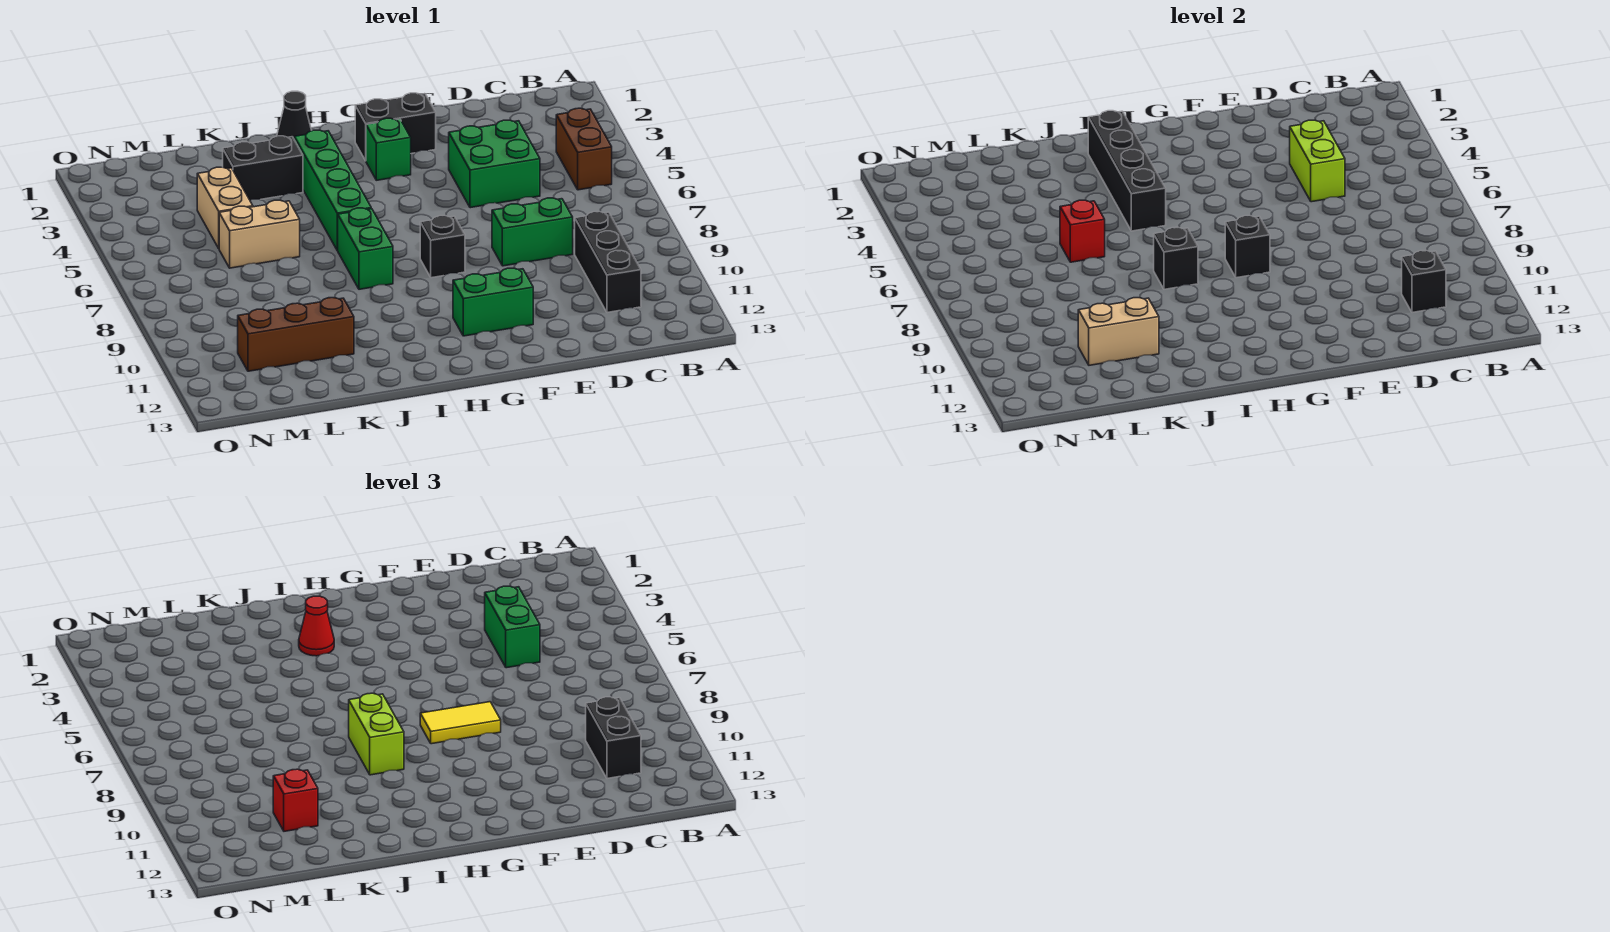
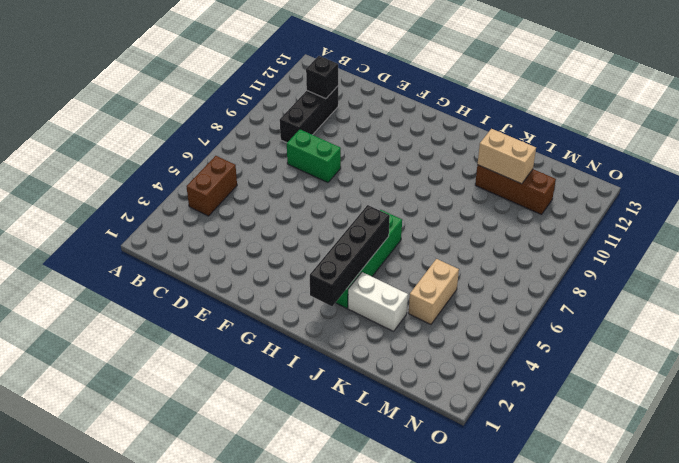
white brick J3:K3 level 1 -> black brick J3:K3 level 1
none -> green brick D4:E5 level 1
none -> black brick F2:G2 level 1
none -> green brick F11:G11 level 1

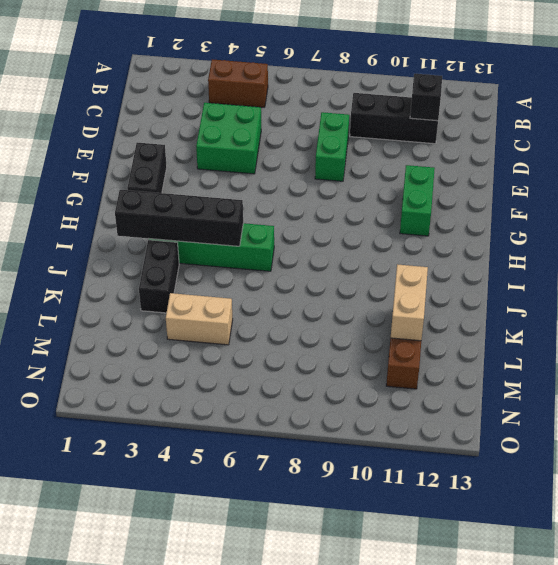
none -> green brick G3 level 1
none -> black brick G8 level 1
none -> black cone I1 level 1

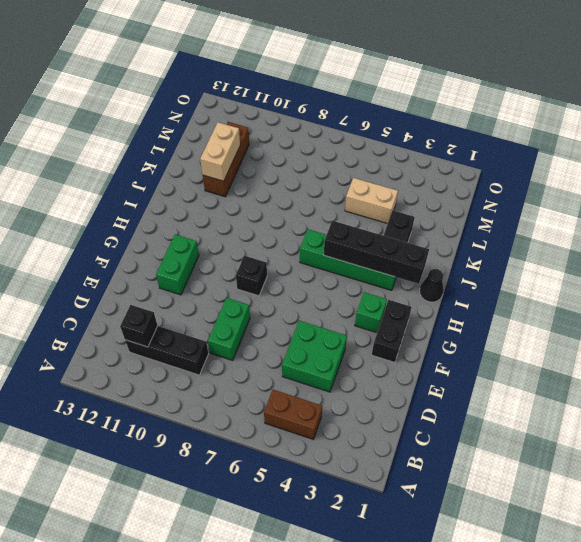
none -> green brick I7:I8 level 1
none -> tan brick K6:L6 level 1
none -> lime brick D4:D5 level 2

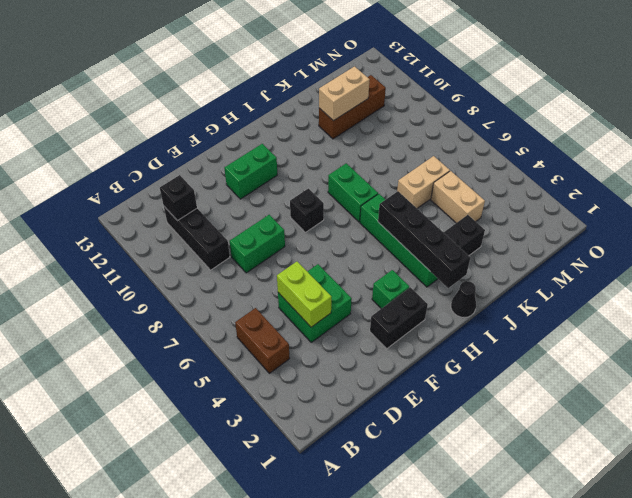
none -> black brick G8 level 2
none -> black brick I8 level 2
none -> red brick K6 level 2

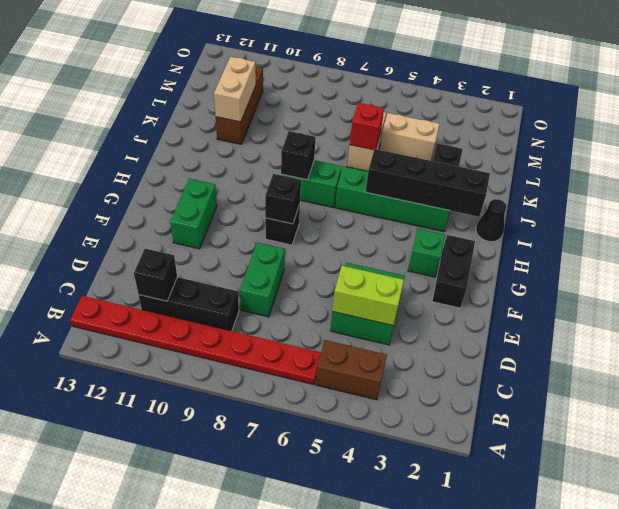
red plate B6:B13 level 1 -> none
none -> black brick C10:C11 level 3
none -> green brick D4:D5 level 3
none -> yellow tile F8:G8 level 3

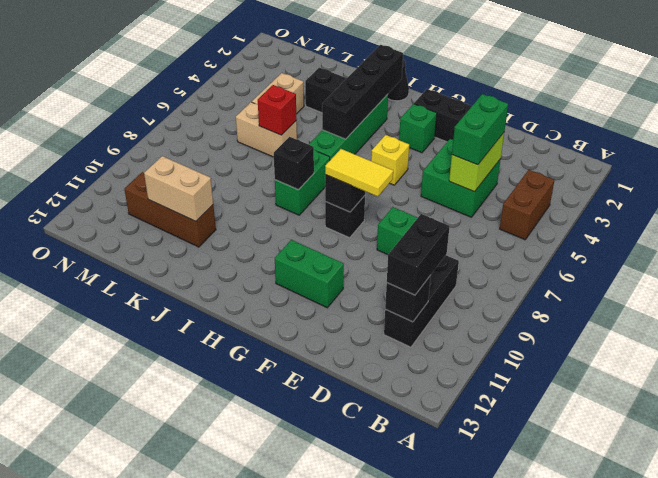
yellow brick G5 level 1 -> none
none -> red cone I3 level 3
none -> lime brick I8:I9 level 3
none -> red brick L11 level 3

